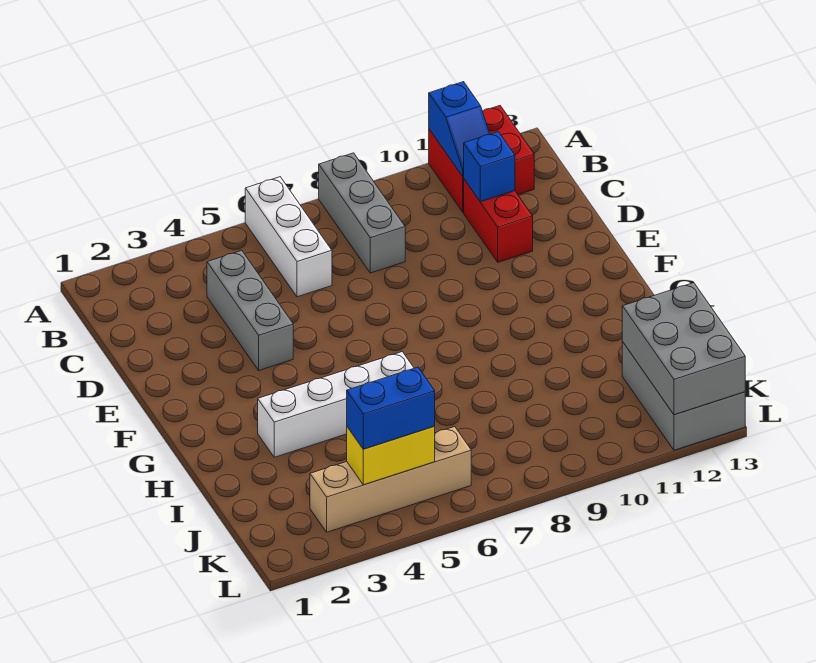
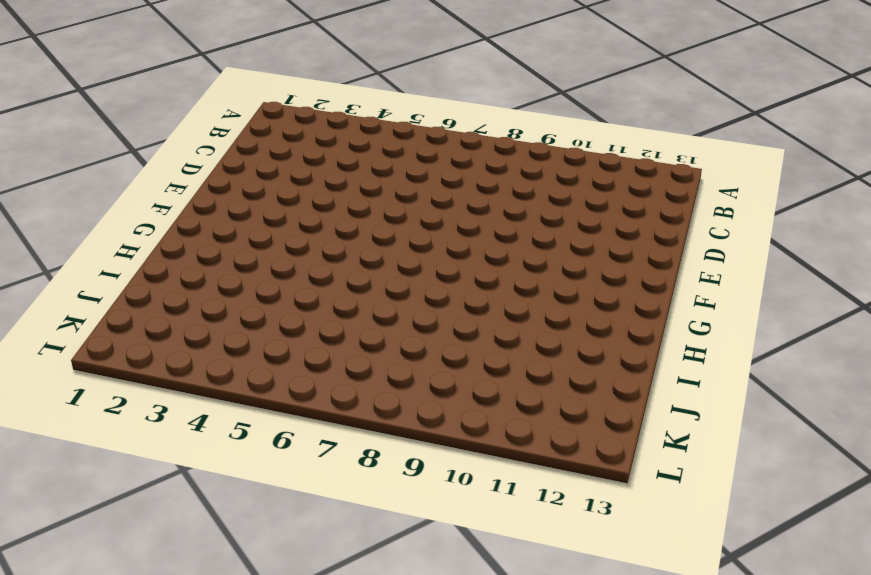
none -> white brick A6:C6 level 1
none -> grey brick A8:C8 level 1
none -> red brick A11:B12 level 1

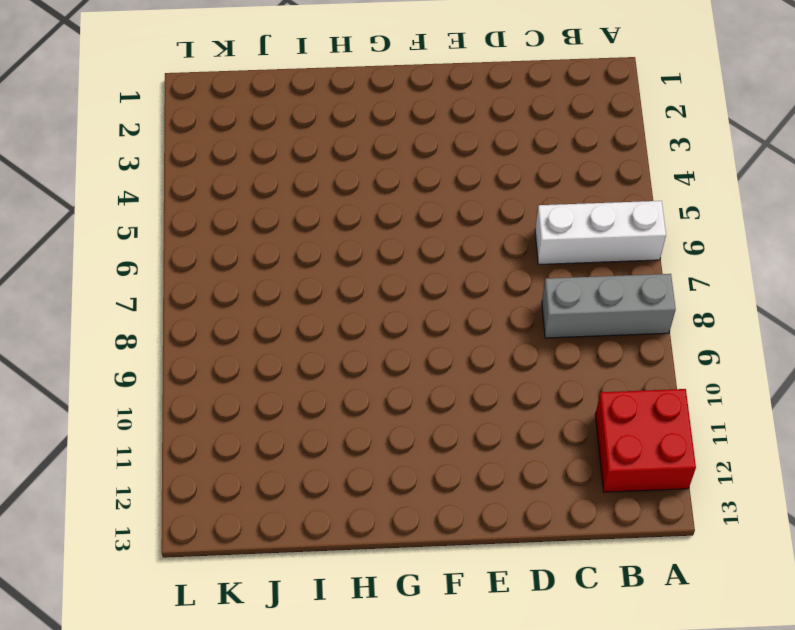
none -> grey brick C4:E4 level 1
none -> red brick C11:D11 level 1
none -> white brick H3:H6 level 1

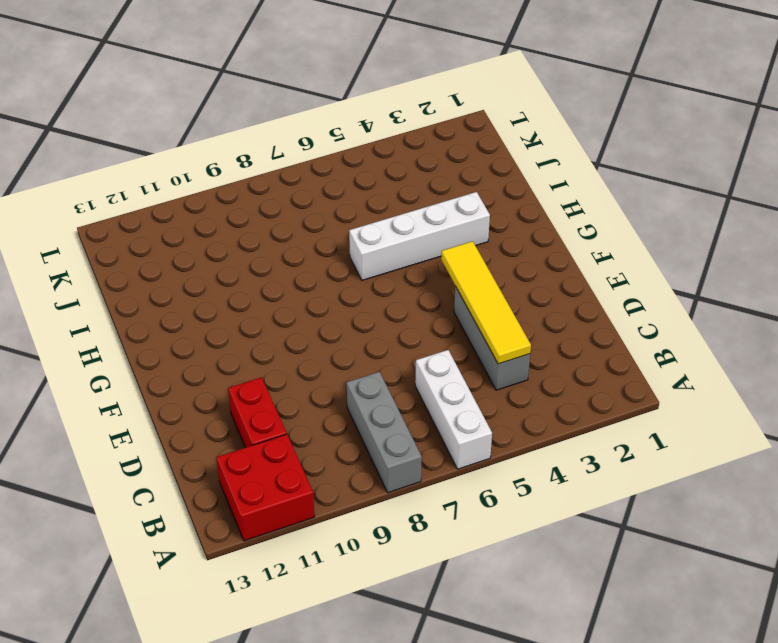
yellow tile C4:F4 level 2 -> none
none -> grey brick J12:L13 level 1
none -> tan brick K3:K6 level 1
none -> blue slope A11:B11 level 2 top A

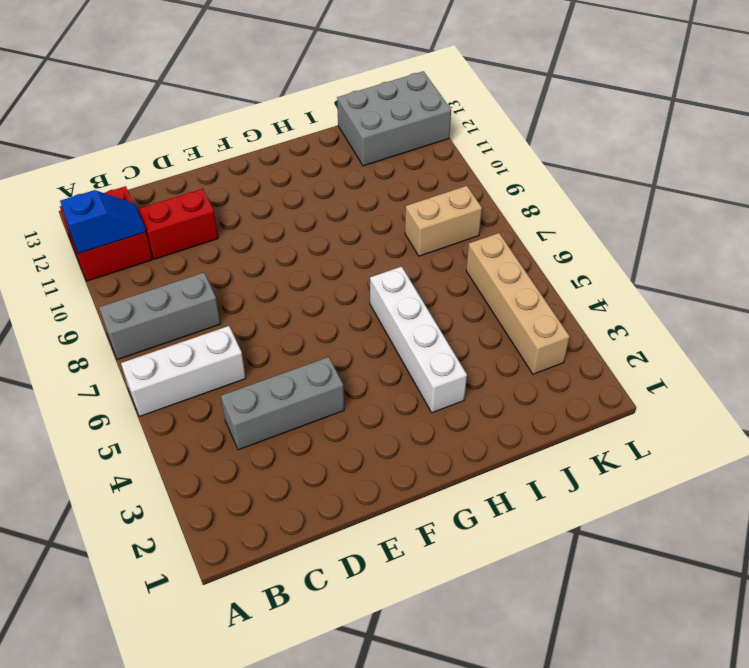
tan brick J8:K8 level 1 -> none
none -> blue brick C11 level 2
none -> grey brick J12:L13 level 2
none -> yellow brick K4:K5 level 2

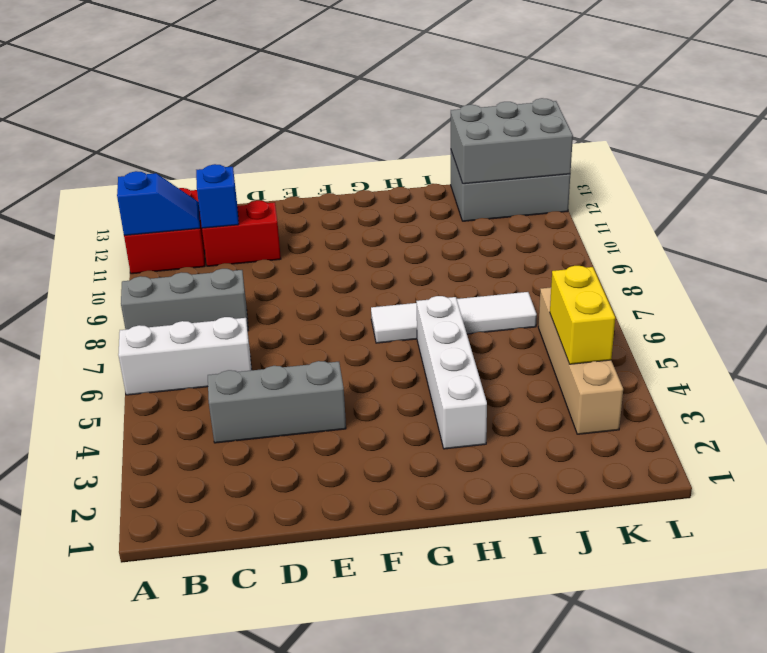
white tile G7:J7 level 1 -> none
none -> blue brick K4:K5 level 3

